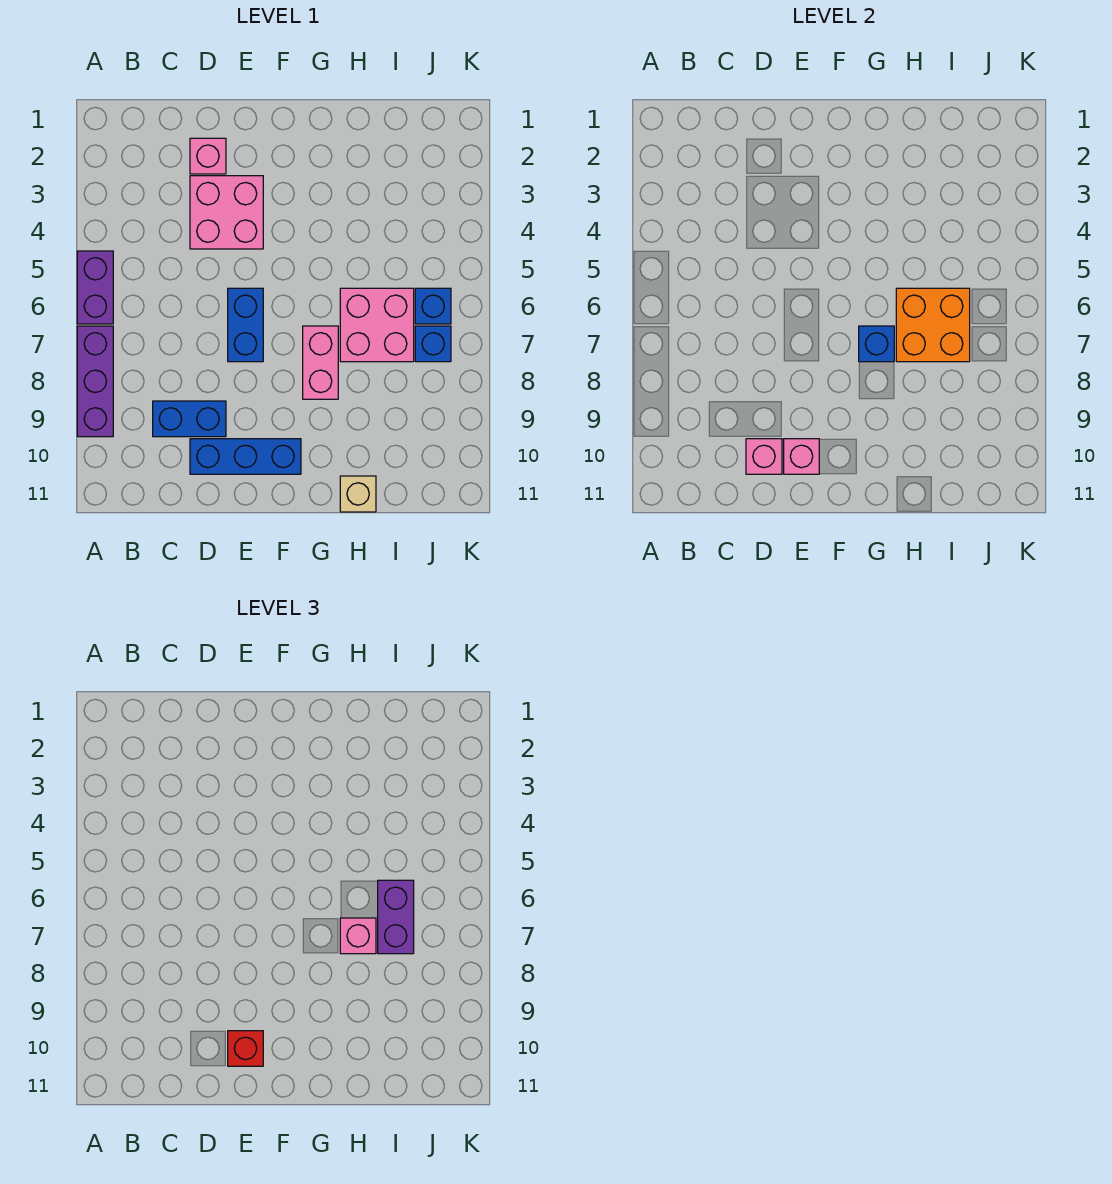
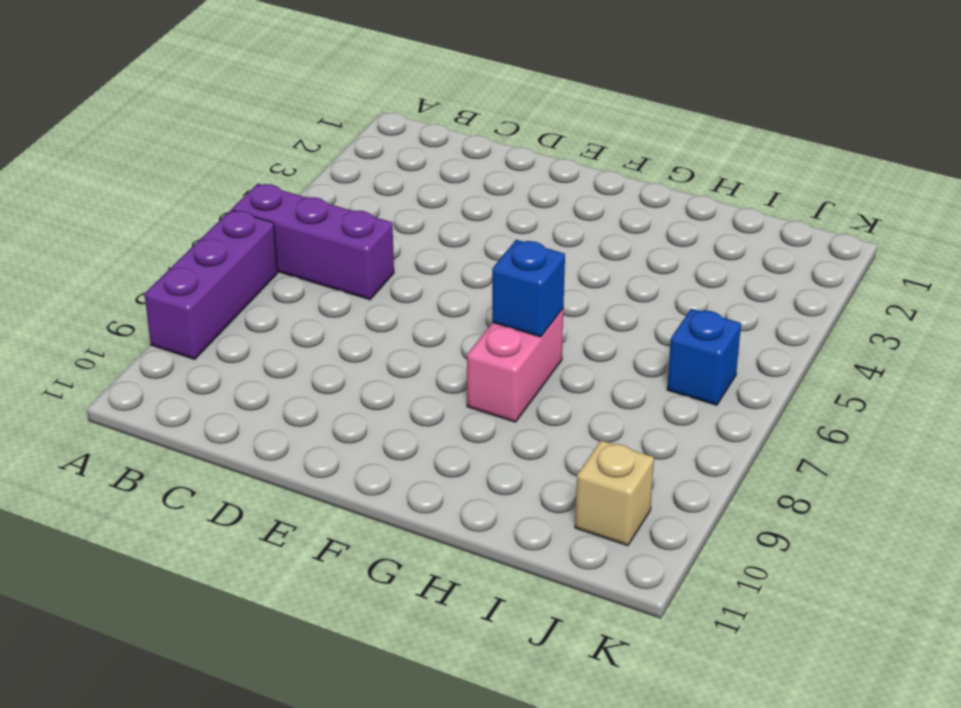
purple brick A6:C6 level 1 -> purple brick A5:A6 level 1
tan brick J10 level 1 -> tan brick H11 level 1
none -> blue brick C9:D9 level 1
none -> pink brick D2 level 1
none -> pink brick D3:E4 level 1

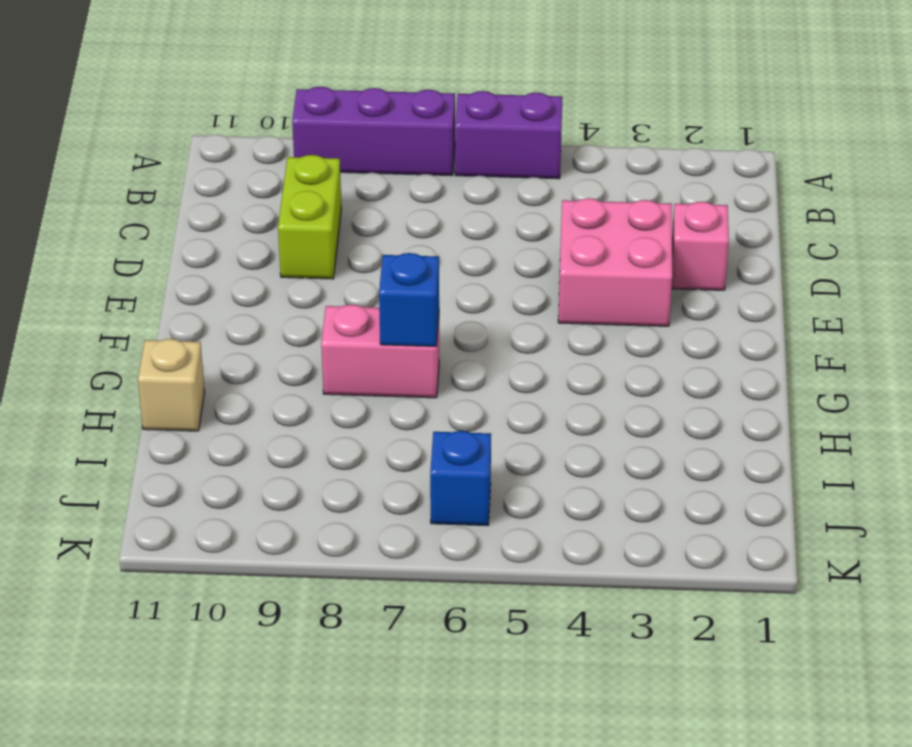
lime brick C9:D9 level 1 -> blue brick C9:D9 level 1
none -> blue brick D10:F10 level 1
none -> blue brick E6:E7 level 1
none -> pink brick H6:I7 level 1

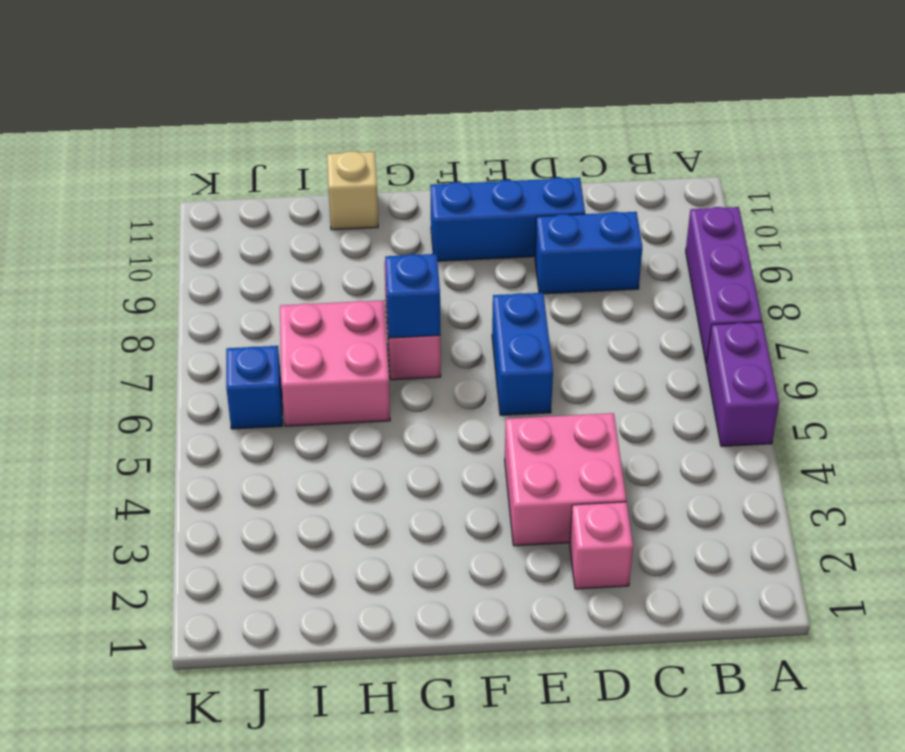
none -> blue brick J7 level 1
none -> pink brick D10 level 2
none -> pink brick E10 level 2

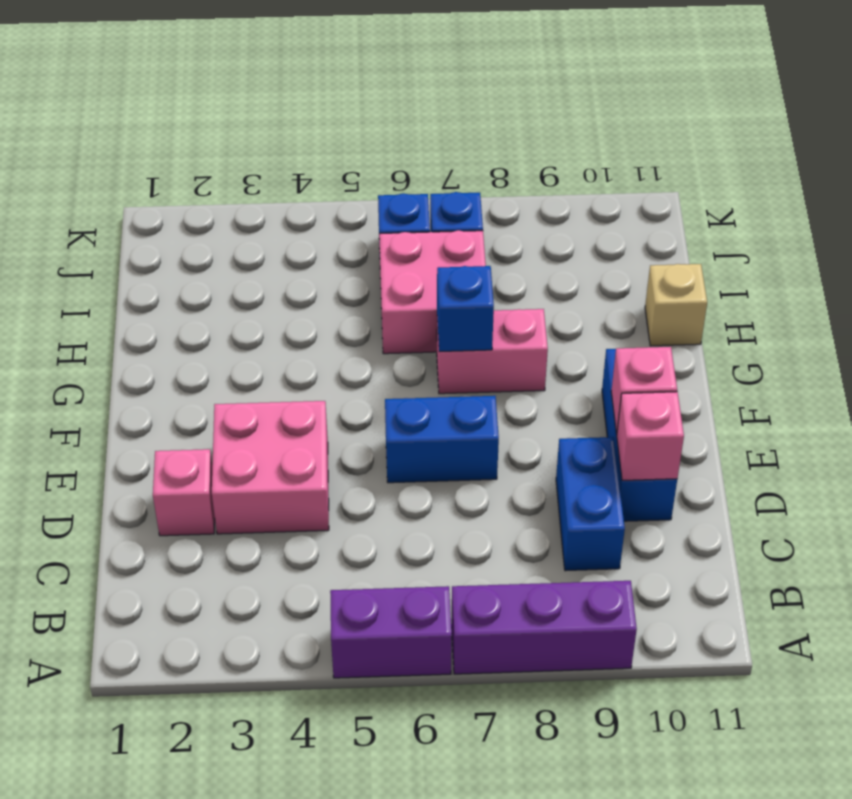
none -> orange brick H6:I7 level 2
none -> red brick E10 level 3
none -> pink brick H7 level 3

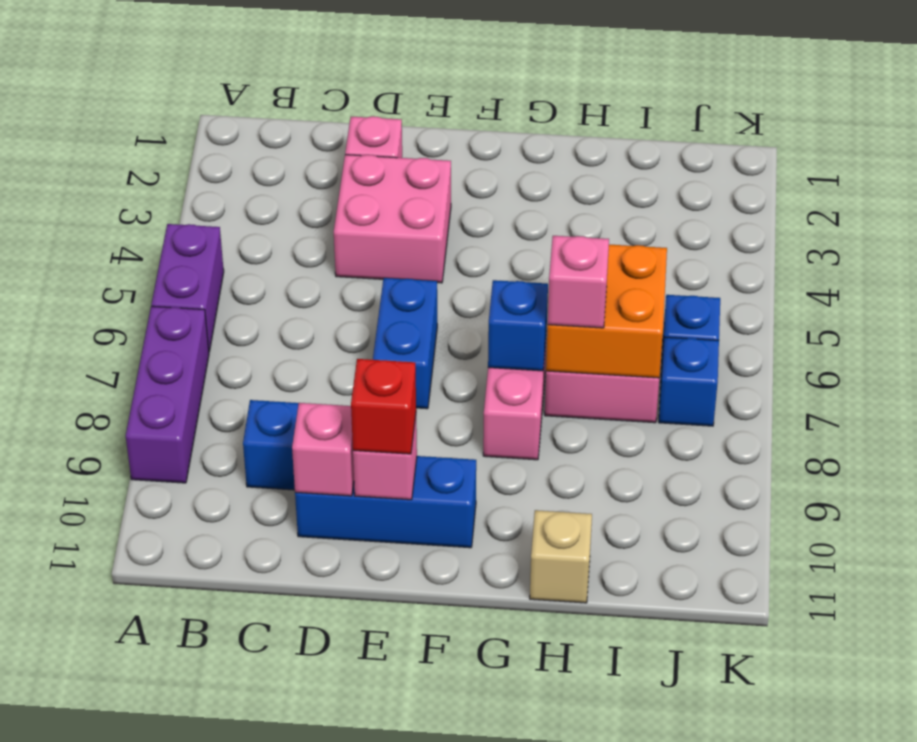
none -> purple brick I6:I7 level 3

